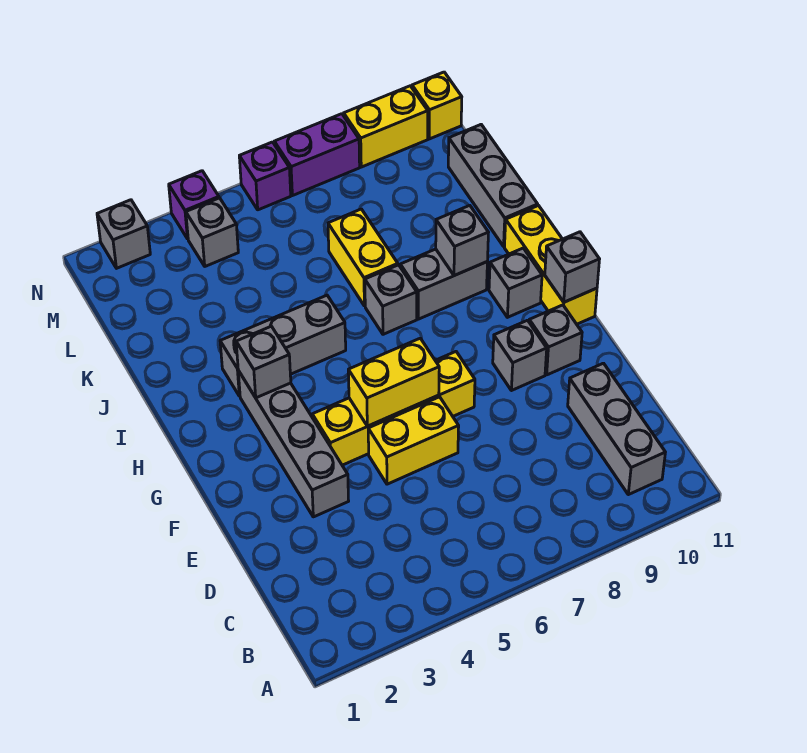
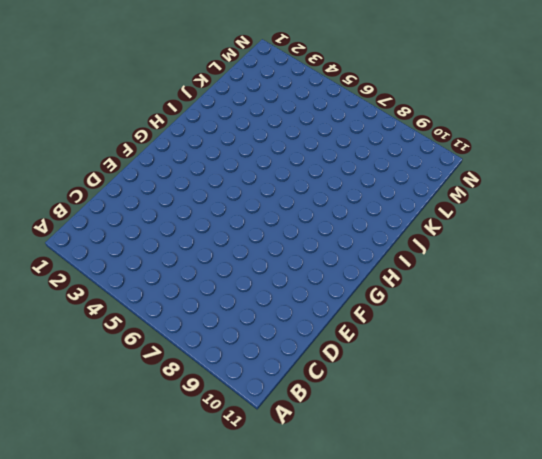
none -> grey brick B10:D10 level 1
none -> grey brick E3:H3 level 1
none -> yellow brick E5:E6 level 1

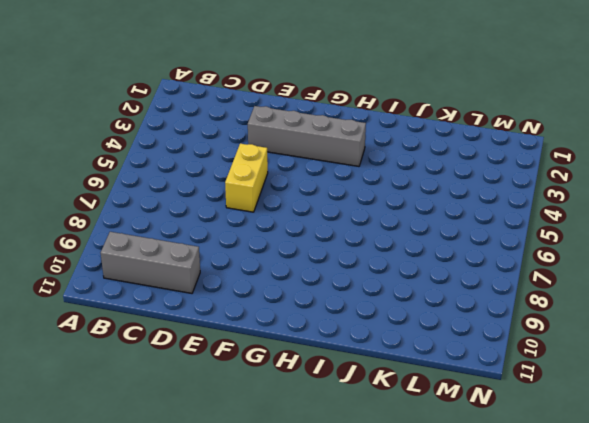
none -> yellow brick F4:F7 level 1
none -> grey brick F9 level 1
none -> grey brick F10 level 1

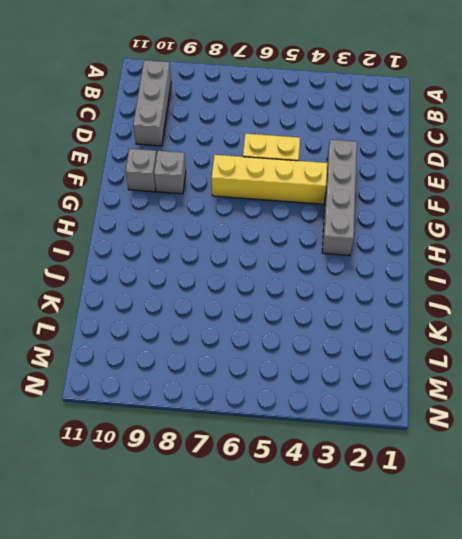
none -> yellow brick G11:I11 level 1
none -> grey brick H10 level 1
none -> grey brick I3:I5 level 1

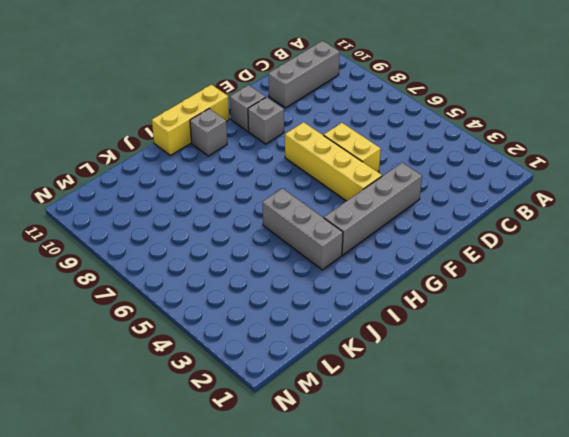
none -> grey brick I7 level 1
none -> grey brick I8:I9 level 1
none -> yellow brick J7:K7 level 1

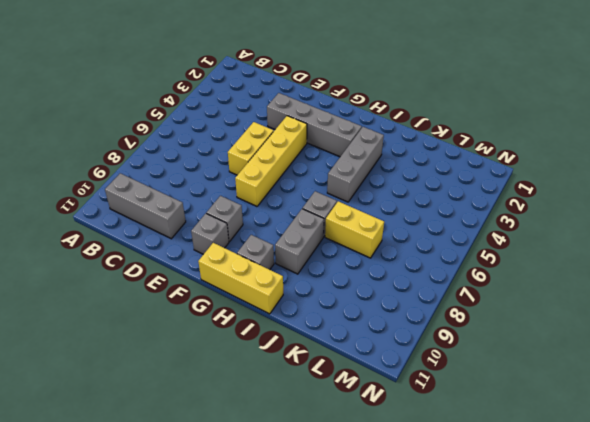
none -> grey brick J11:L11 level 1
none -> grey brick M4 level 1
none -> grey brick N2 level 1

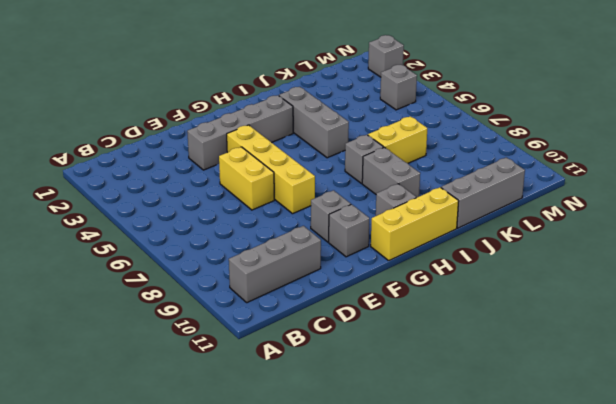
none -> purple brick N4 level 1
none -> purple brick N6 level 1
none -> purple brick N7:N8 level 1

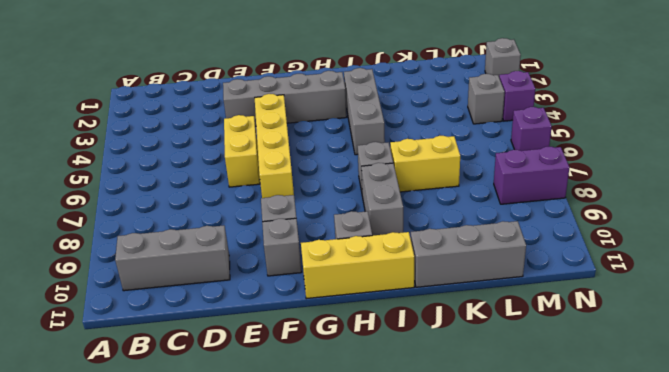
purple brick M8:N8 level 1 -> purple brick N7:N8 level 1
none -> yellow brick N9:N10 level 1
none -> yellow brick N11 level 1
none -> yellow brick F5:F6 level 2

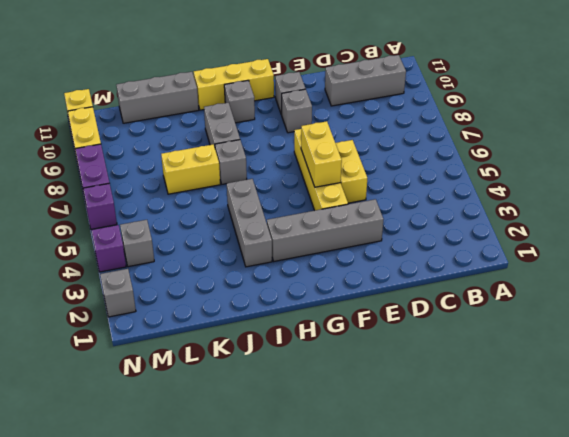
none -> grey brick G11 level 2
none -> grey brick H3 level 2
none -> grey brick I9 level 2

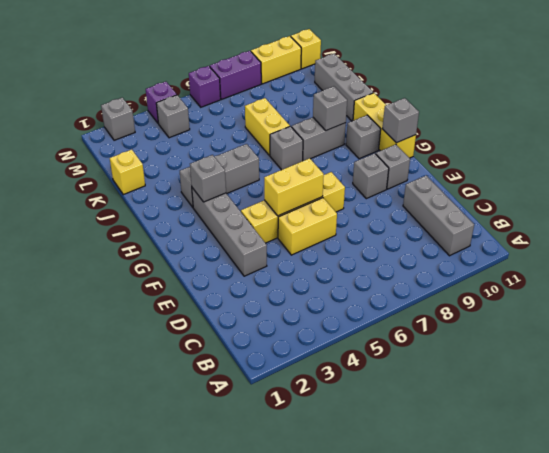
yellow brick K1 level 1 -> none

